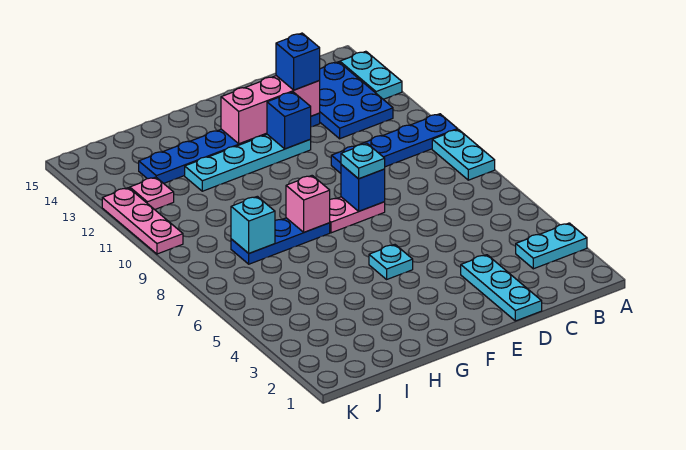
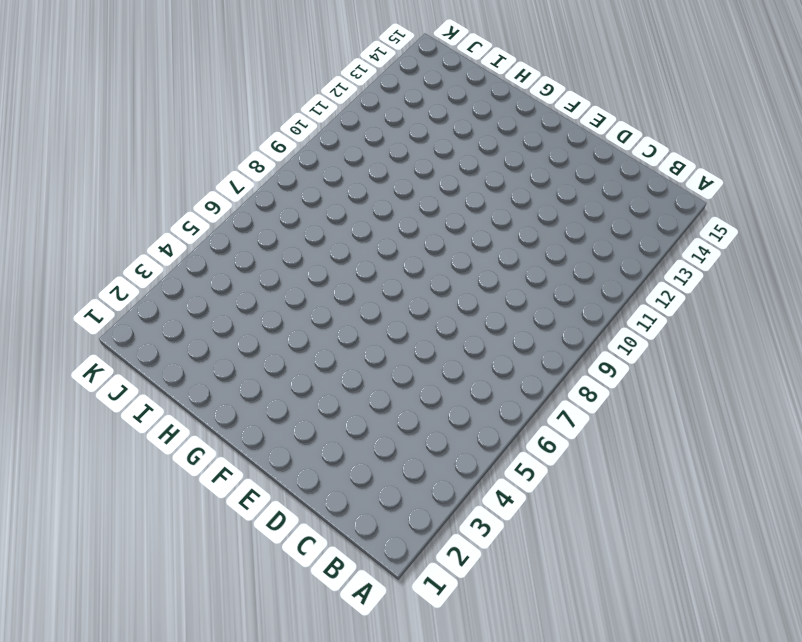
none -> cyan plate A3:B3 level 1
none -> cyan plate A8:A9 level 1
none -> blue plate A10:D10 level 1

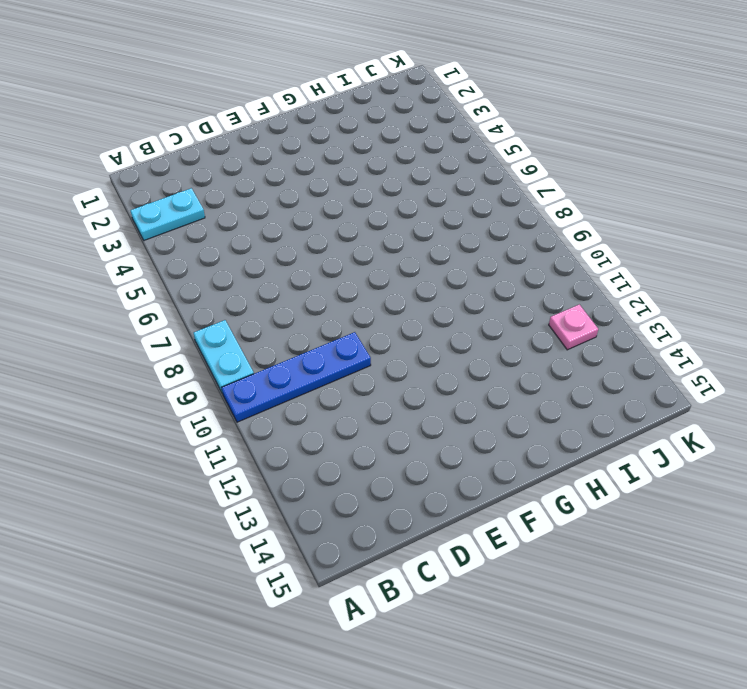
none -> cyan plate A13:A14 level 1
none -> blue plate B12:C14 level 1
none -> cyan plate D1:D3 level 1

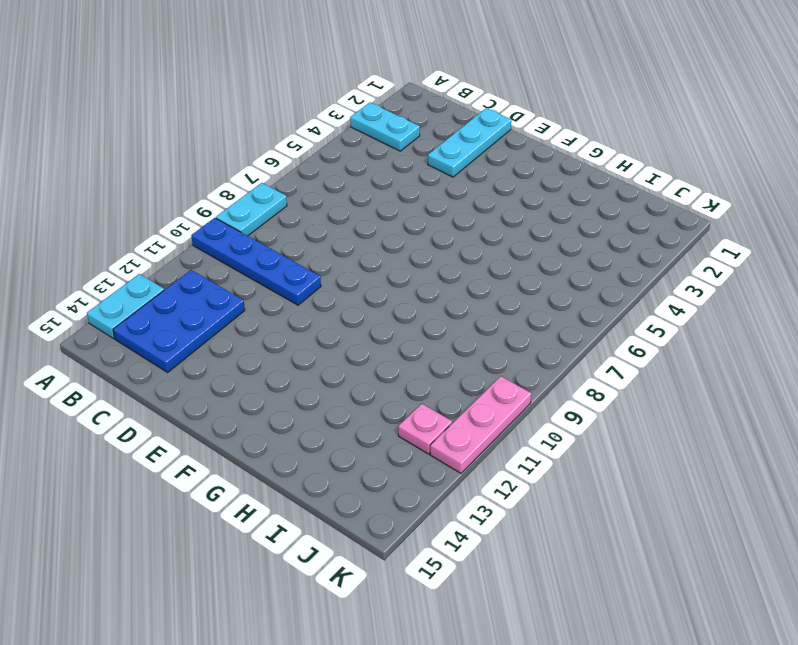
none -> blue plate D13:I13 level 1
none -> pink plate E8:F8 level 1
none -> cyan plate E12:H12 level 1

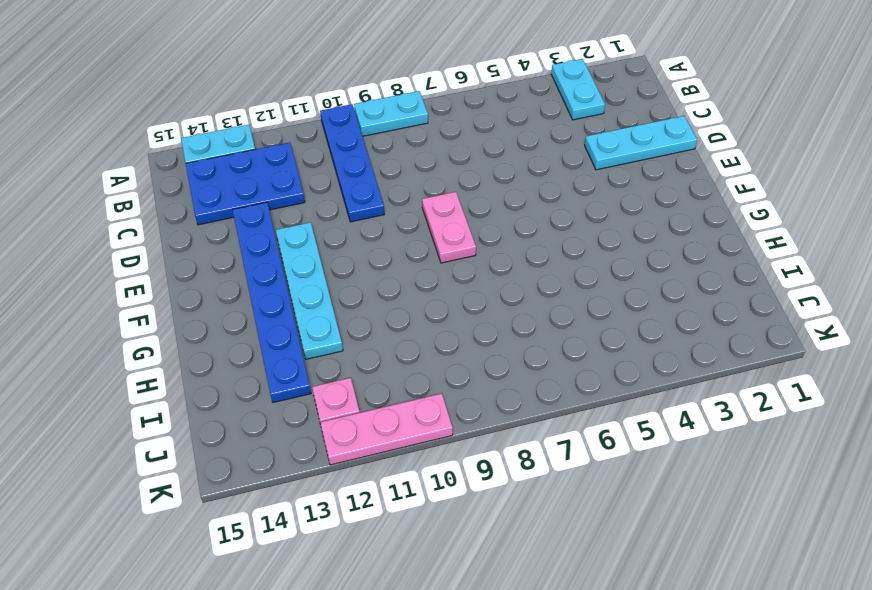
none -> cyan plate F5 level 1
none -> blue plate G8:I8 level 1
none -> pink brick D13:F13 level 2

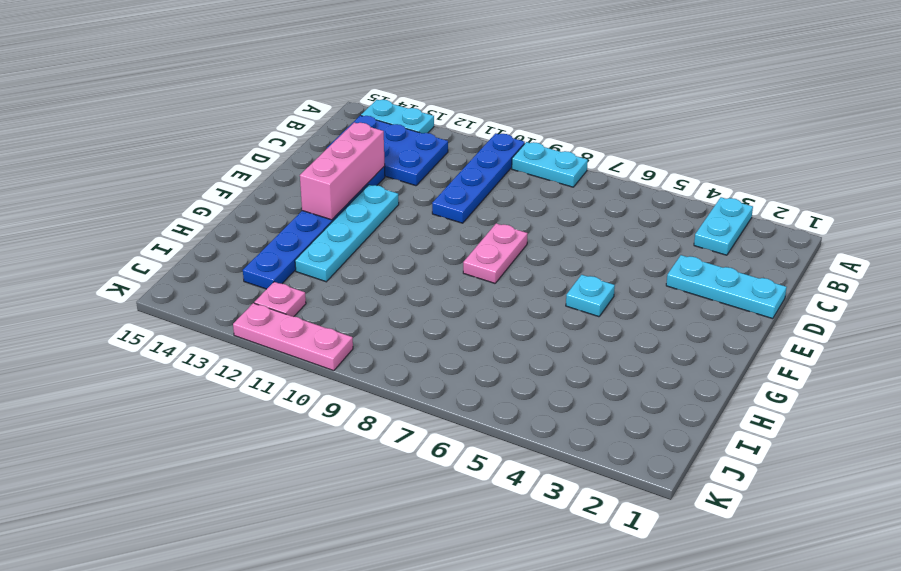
none -> blue plate G8:I8 level 1
none -> blue brick E8 level 2
none -> blue brick E12 level 2

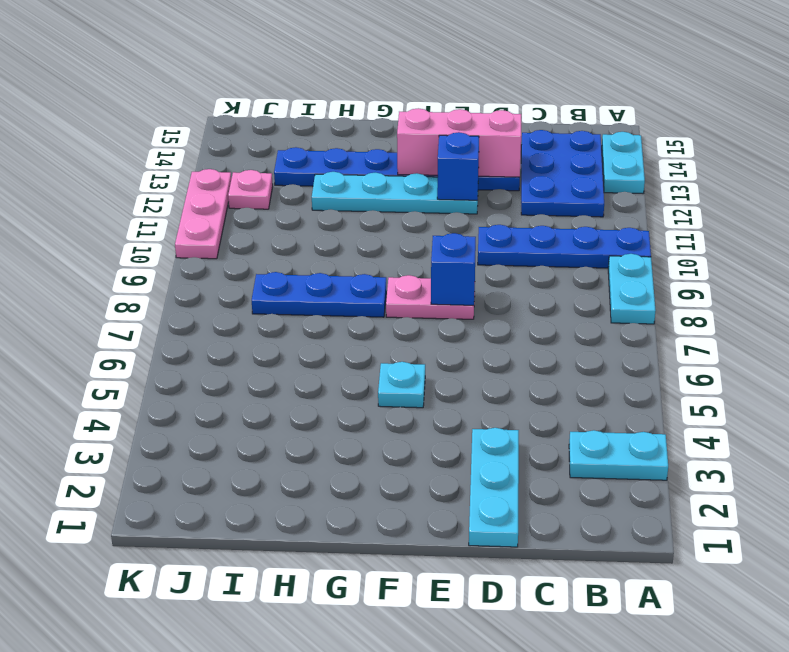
none -> pink brick G8 level 2
none -> cyan brick I8 level 2
none -> blue brick D13 level 3

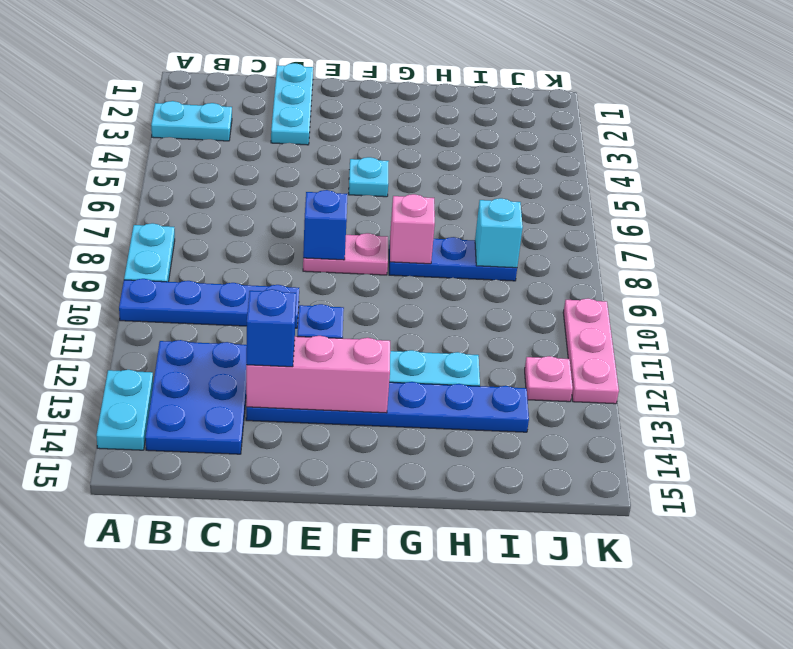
none -> cyan plate E8 level 3

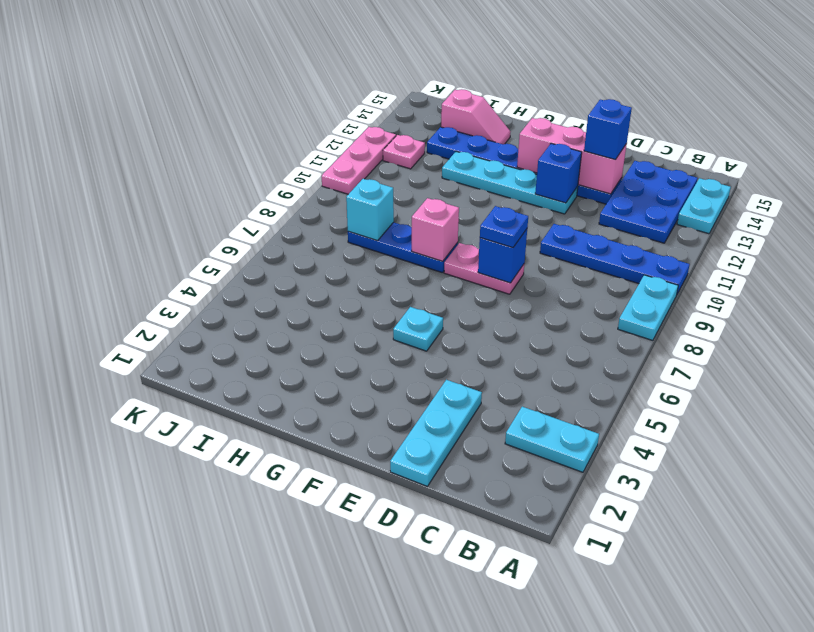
blue plate E8 level 3 -> cyan plate E8 level 3
pink slope H14:I14 level 1 top I -> none

